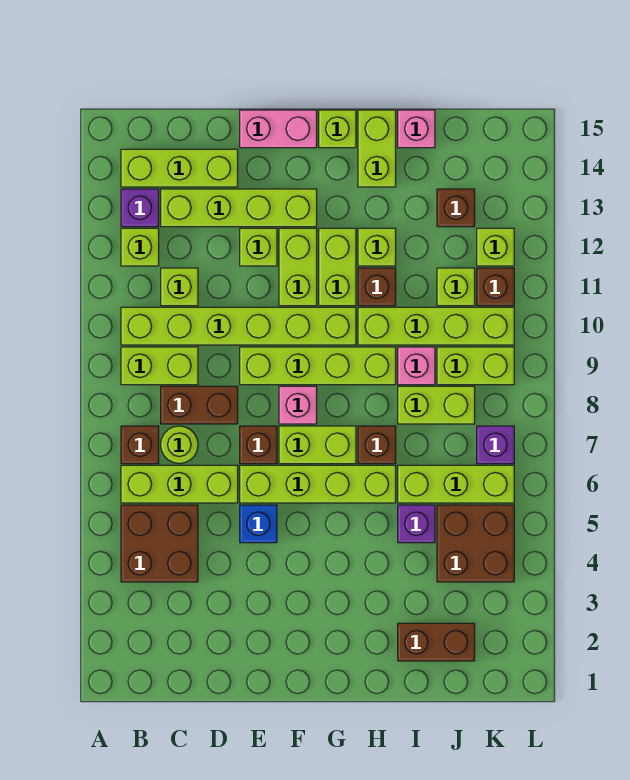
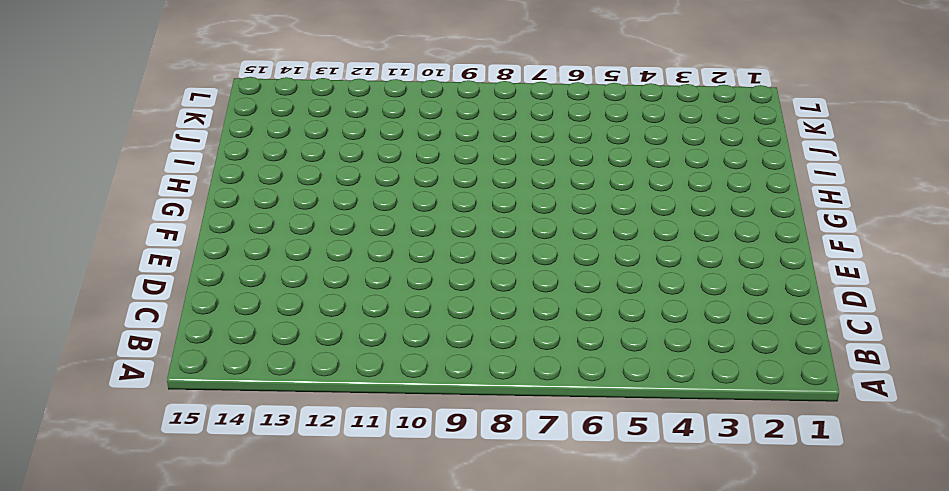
none -> brown brick B4:C5 level 1
none -> lime brick B6:D6 level 1
none -> brown brick B7 level 1
none -> lime brick B9:C9 level 1

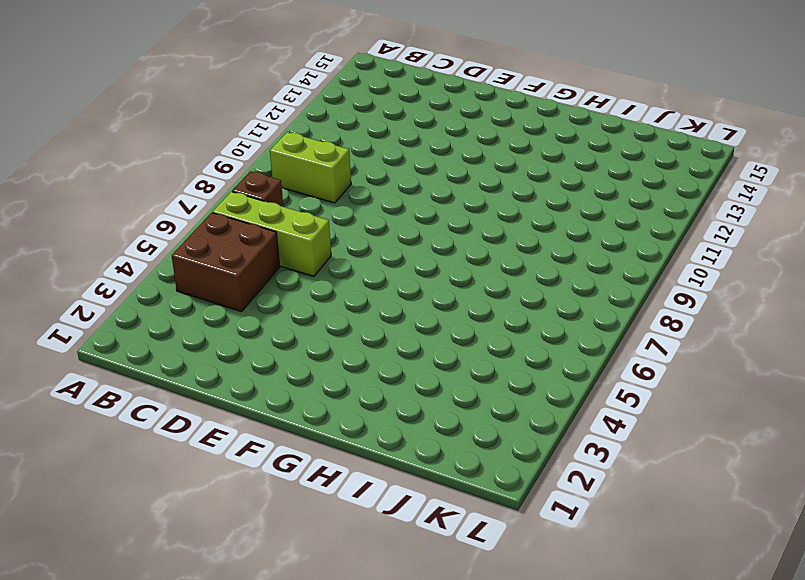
none -> lime brick B10:G10 level 1
none -> lime brick B12 level 1
none -> purple brick B13 level 1
none -> lime brick B14:D14 level 1

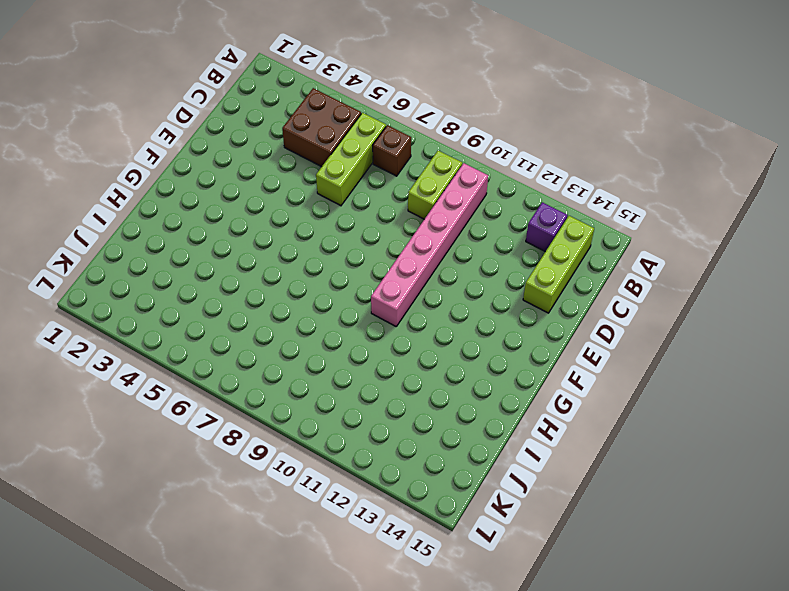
pink brick B10:G10 level 1 -> lime brick B10:G10 level 1
none -> lime brick B12 level 1
none -> lime round brick C7 level 1
none -> brown brick C8:D8 level 1
none -> lime brick C11 level 1

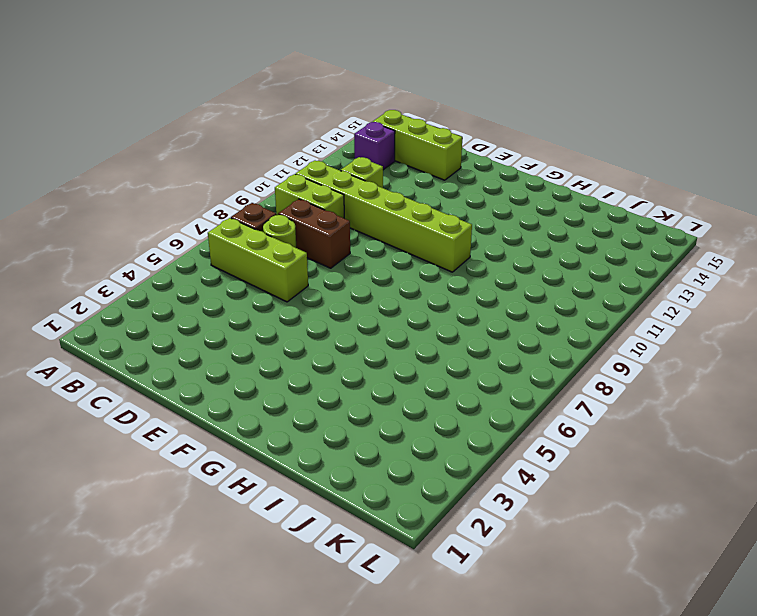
none -> brown brick B4:C5 level 1
none -> lime brick B12 level 1
none -> lime brick C13:F13 level 1
none -> blue brick E5 level 1

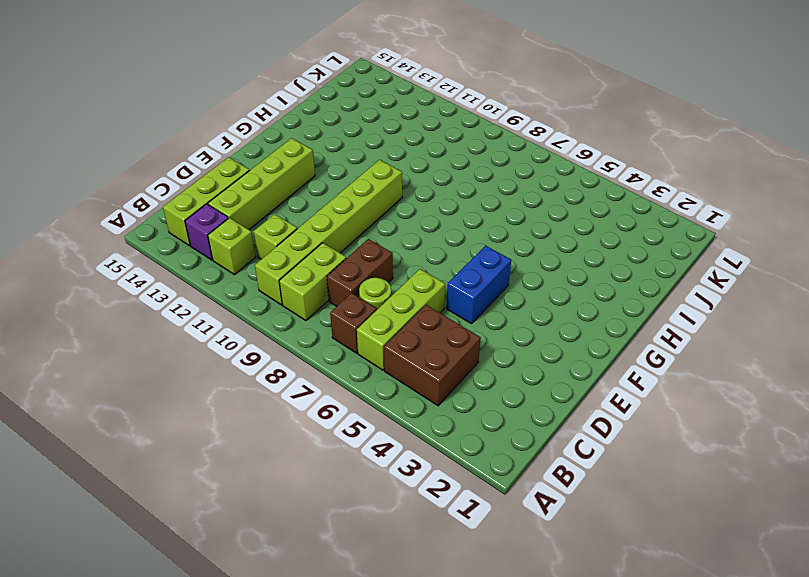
blue brick E5:F5 level 1 -> blue brick E5 level 1
none -> lime brick E6:H6 level 1
none -> brown brick E7 level 1
none -> lime brick E9:H9 level 1
none -> lime brick E12 level 1

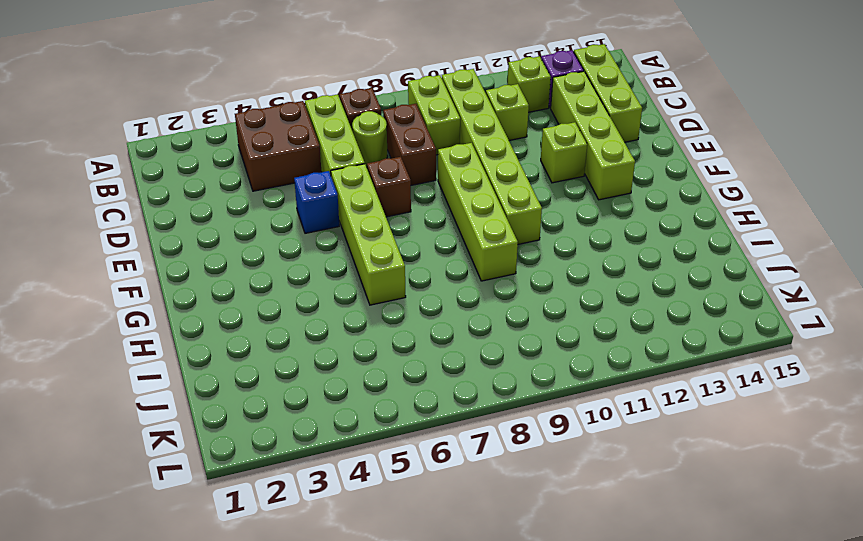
none -> pink brick E15:F15 level 1
none -> lime brick F7:G7 level 1
none -> pink brick F8 level 1
none -> lime brick F11:F12 level 1

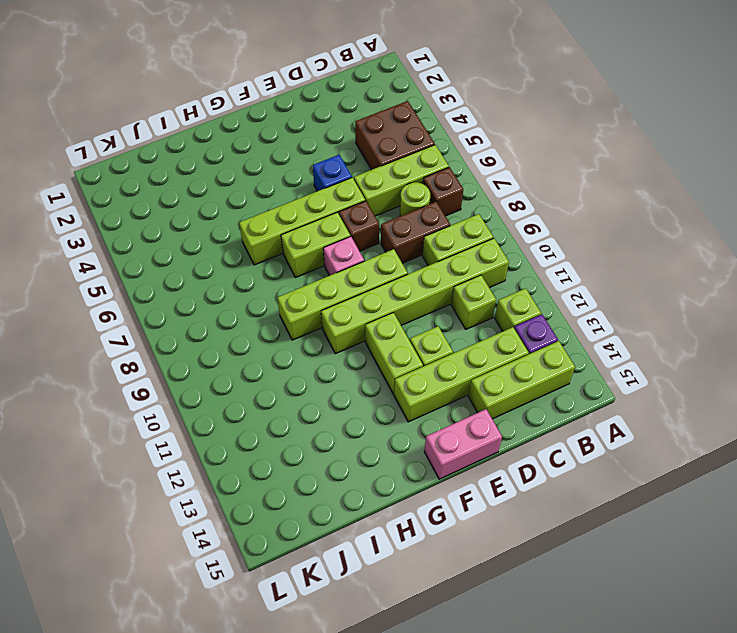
none -> lime brick G11:G12 level 1
none -> lime brick G15 level 1
none -> brown brick H7 level 1
none -> lime brick H10:K10 level 1

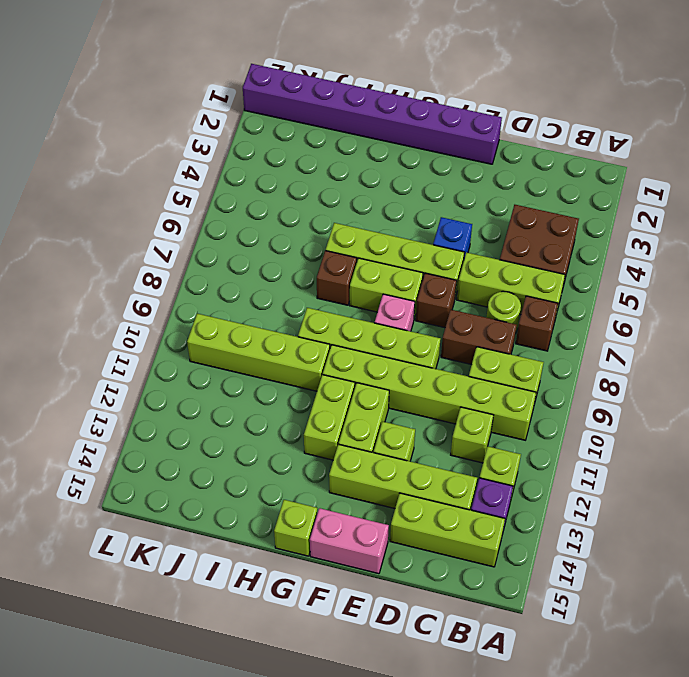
purple brick E1:L1 level 1 -> none
none -> brown brick H11 level 1
none -> lime brick H12 level 1
none -> lime brick H14:H15 level 1
none -> brown brick I2:J2 level 1

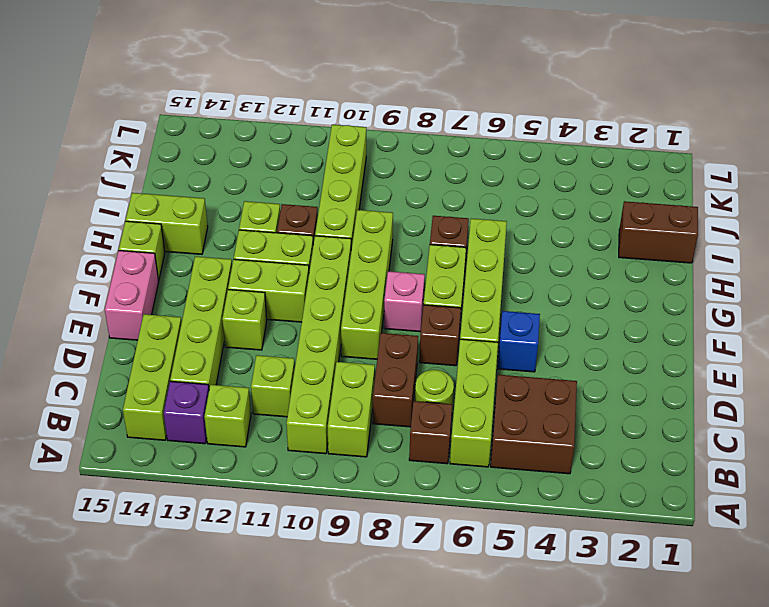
brown brick I1:I2 level 1 -> brown brick I2:J2 level 1
none -> purple brick I5 level 1
none -> lime brick I6:K6 level 1
none -> lime brick I8:J8 level 1
none -> pink brick I9 level 1

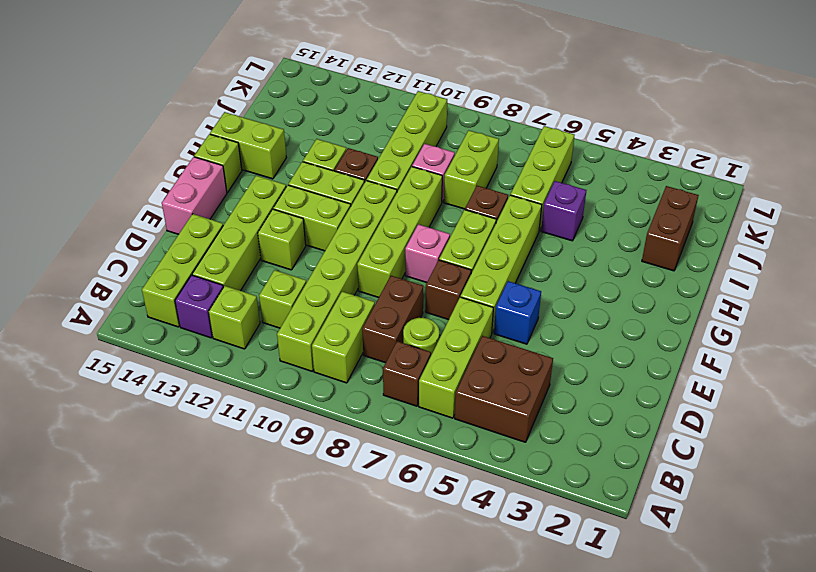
none -> pink brick I15 level 1
none -> brown brick J4:K5 level 1
none -> lime brick J9:K9 level 1
none -> lime brick J11 level 1

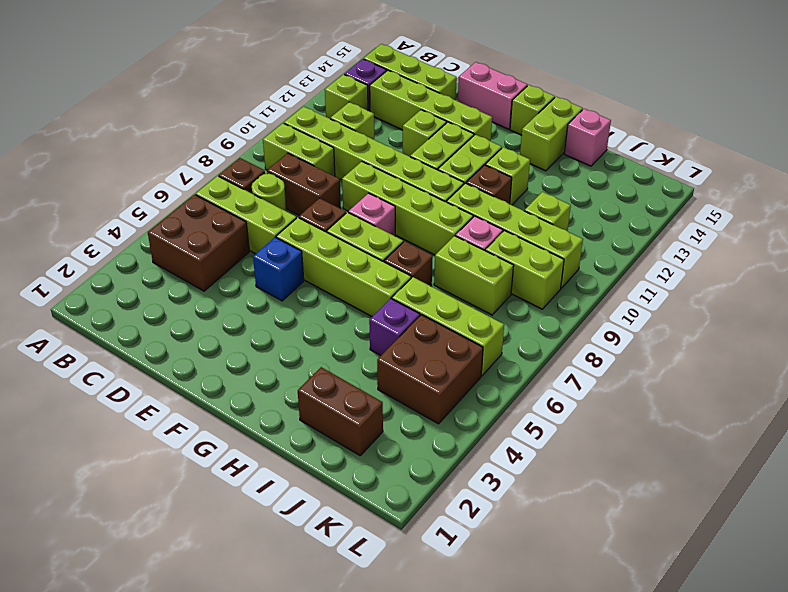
none -> brown brick J13 level 1
none -> purple brick K7 level 1
none -> brown brick K11 level 1
none -> lime brick K12 level 1

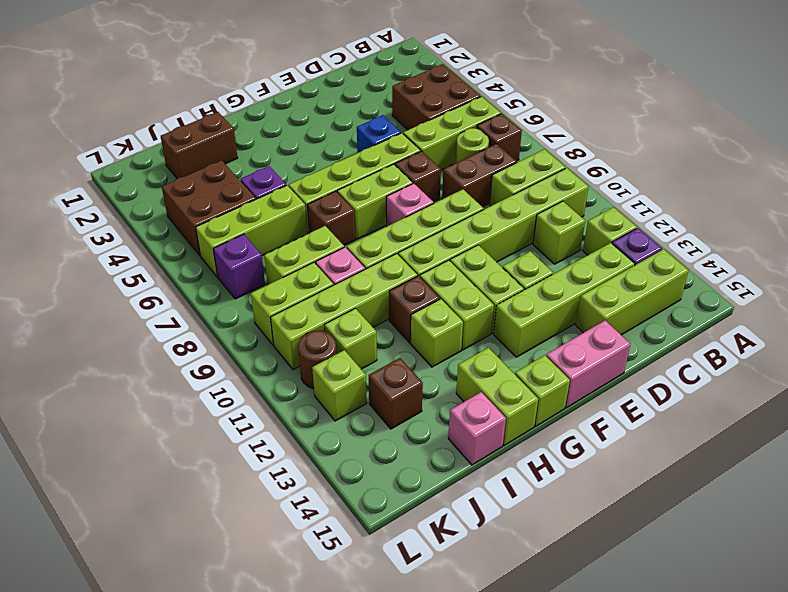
brown round brick K11 level 1 -> brown brick K11 level 1

